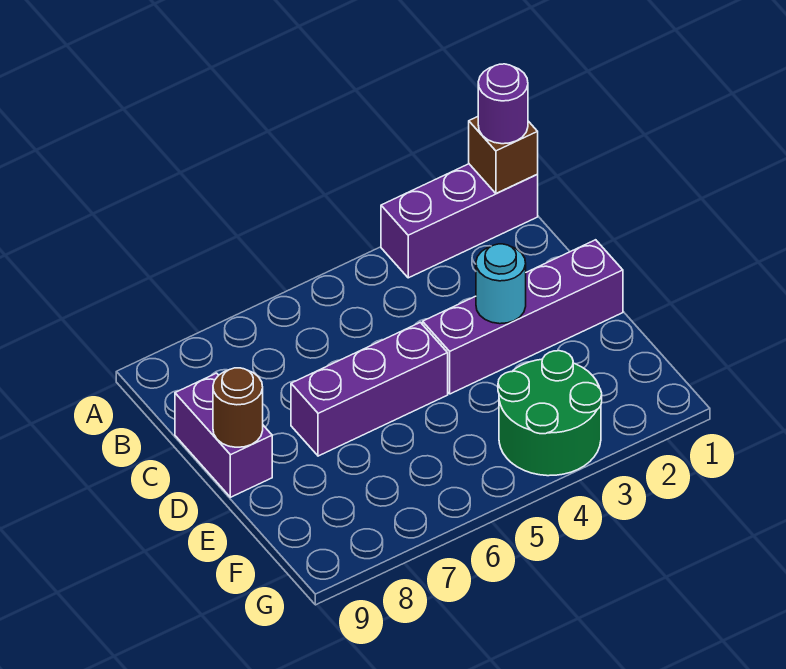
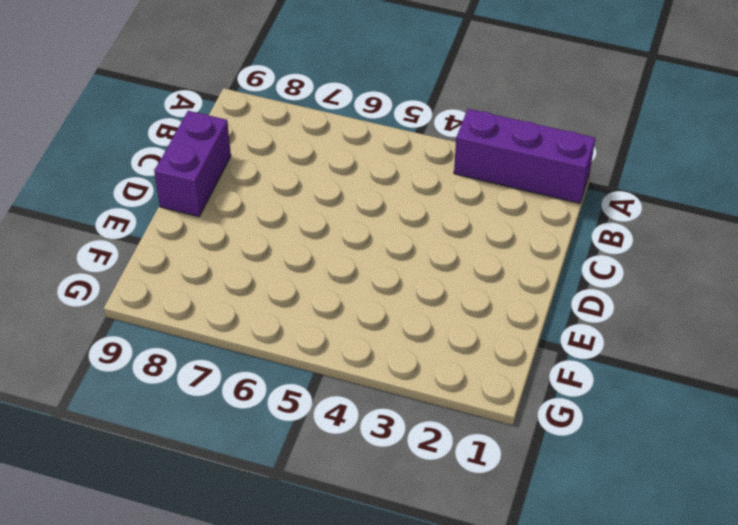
none -> purple brick D1:D4 level 1
none -> purple brick D5:D7 level 1

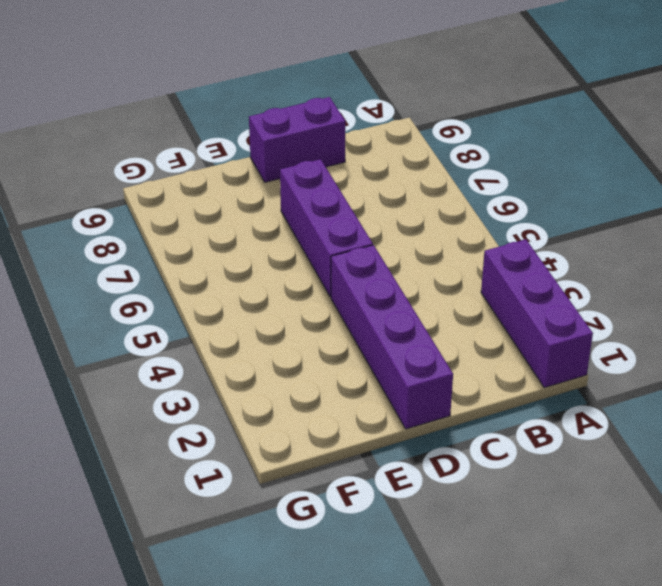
none -> green round brick F3:G4 level 1
none -> brown brick A1 level 2

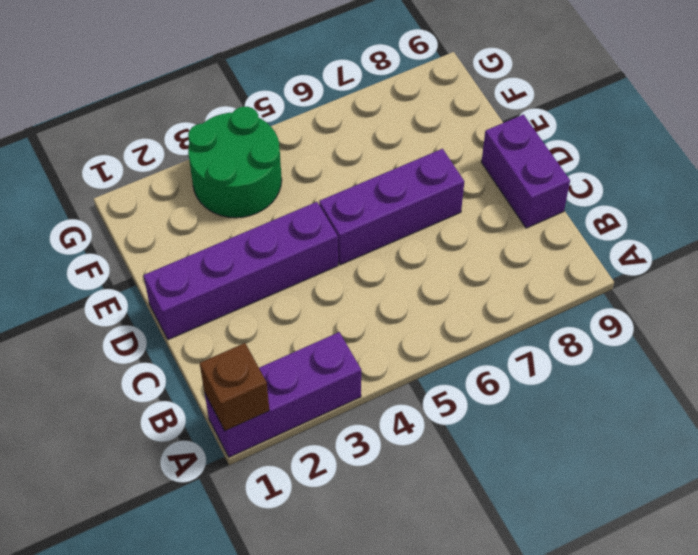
none -> cyan round brick D3 level 2
none -> brown round brick D9 level 2

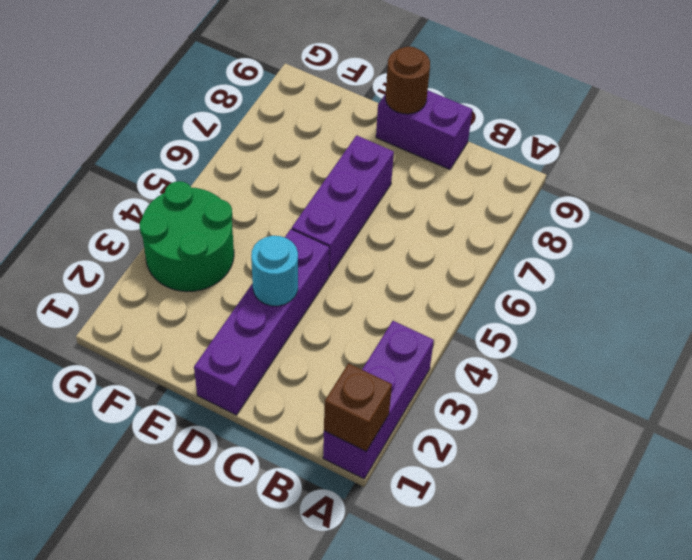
none -> purple round brick A1 level 3

